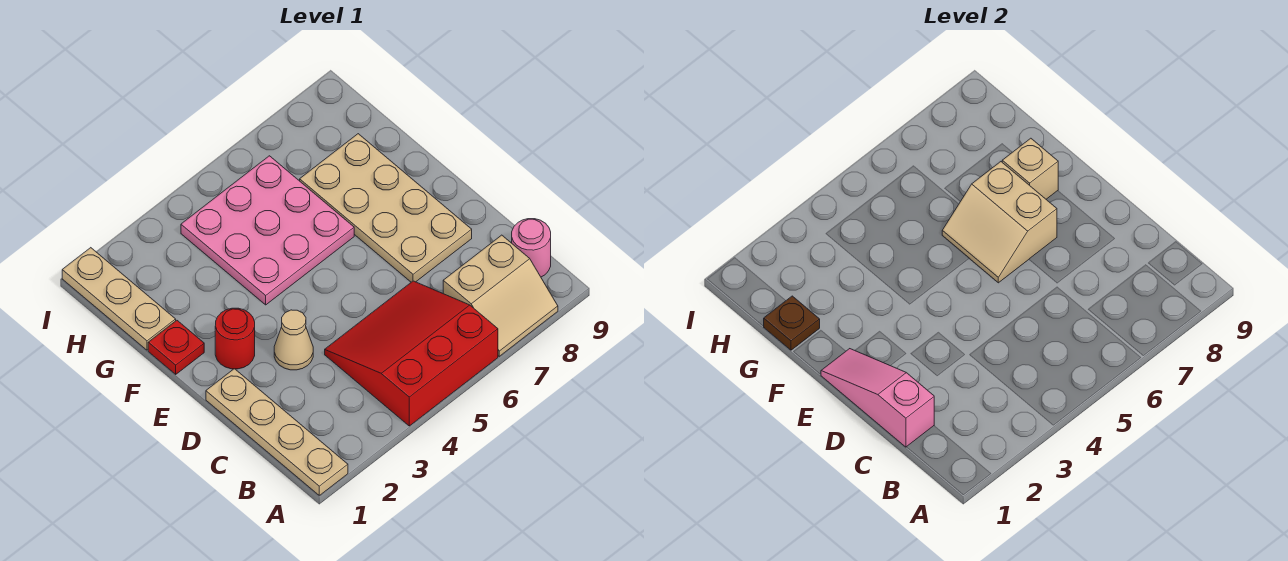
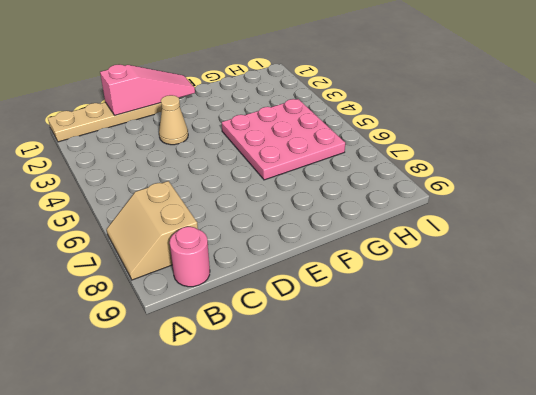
none -> red slope A4:C6 level 1 top A
none -> tan plate D7:G8 level 1
none -> red round brick E2 level 1

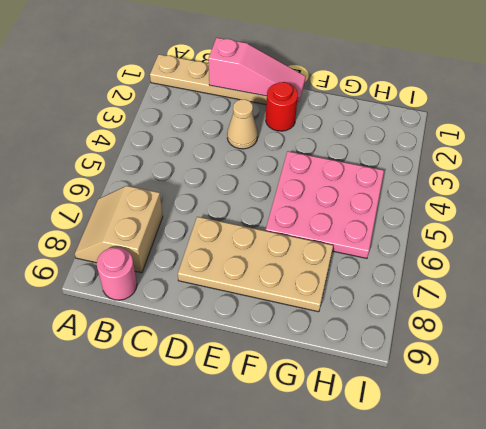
none -> red slope A4:C6 level 1 top A
none -> red plate F1 level 1
none -> tan plate G1:I1 level 1

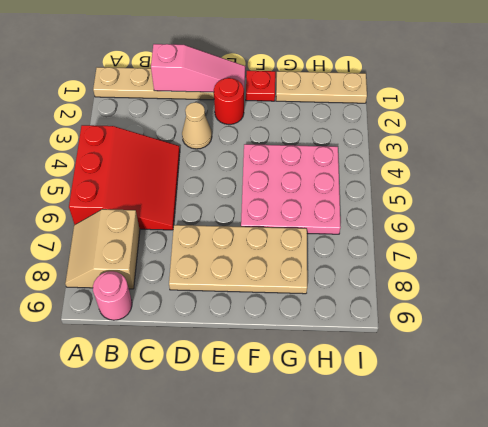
none -> tan slope E6:F7 level 2 top 7
none -> tan brick F8 level 2
none -> brown plate G1 level 2

